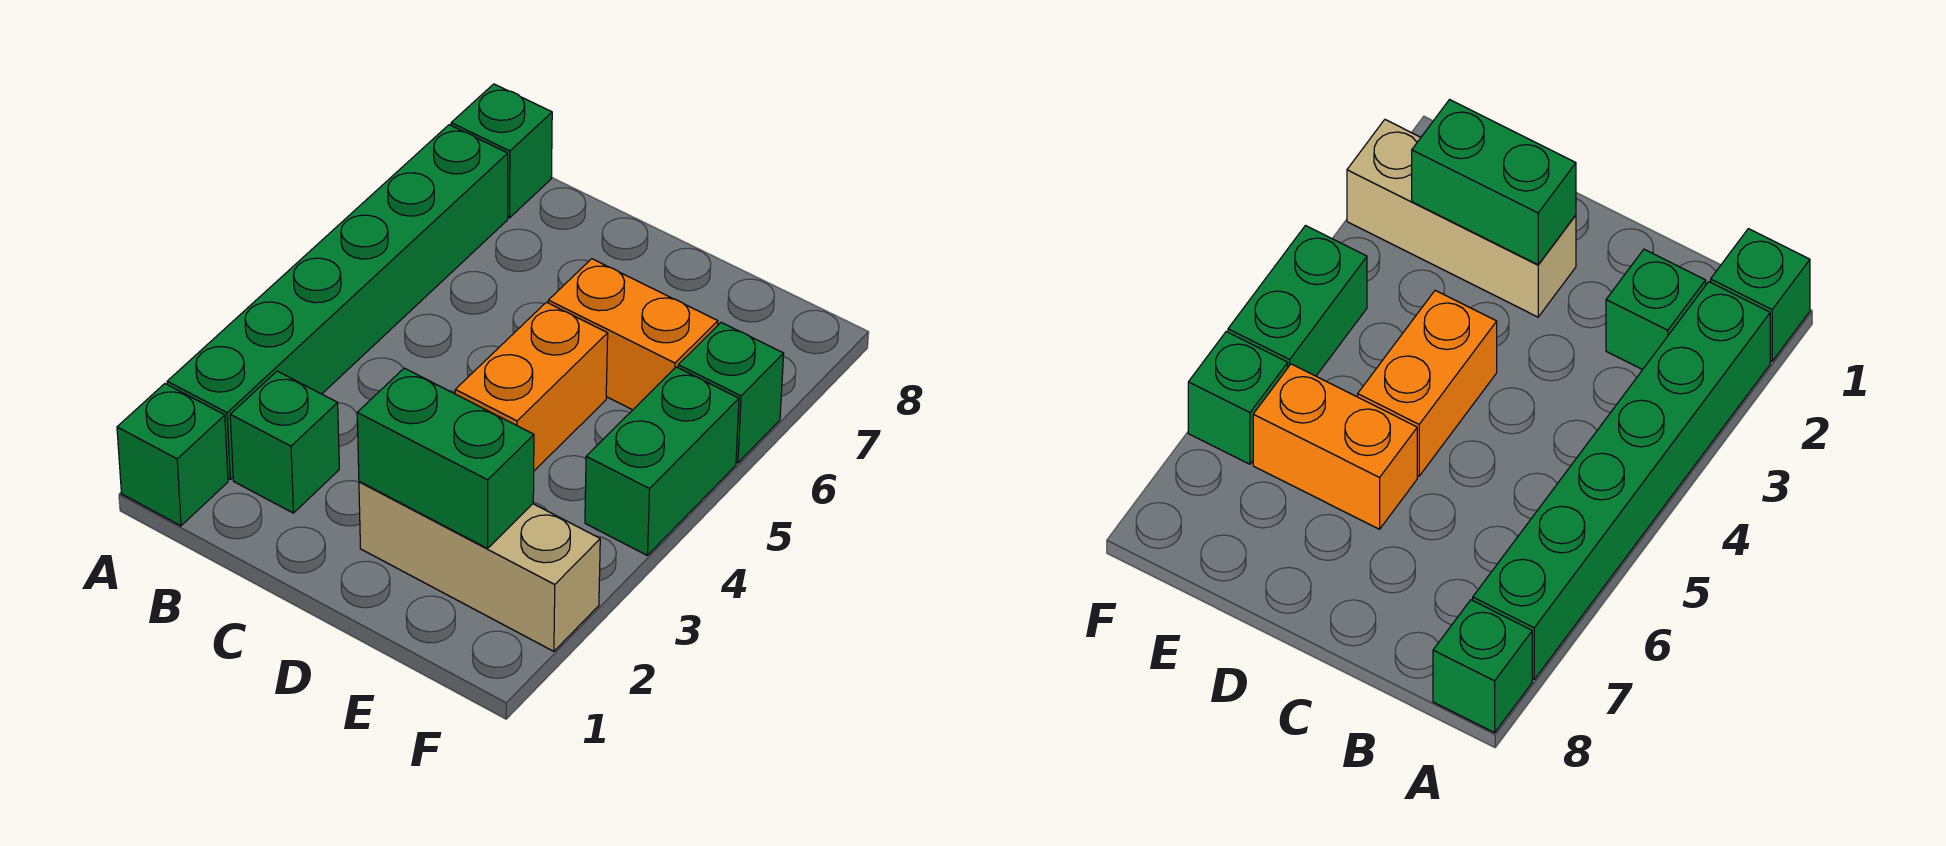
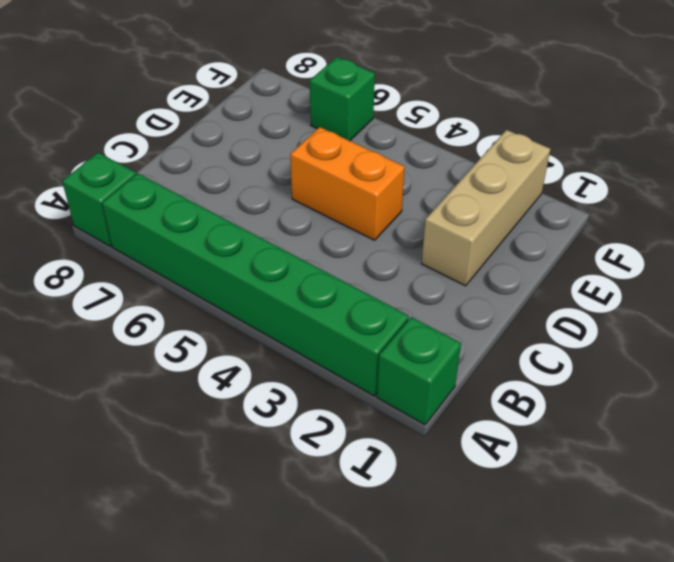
none -> green brick B2 level 1
none -> orange brick D6:E6 level 1

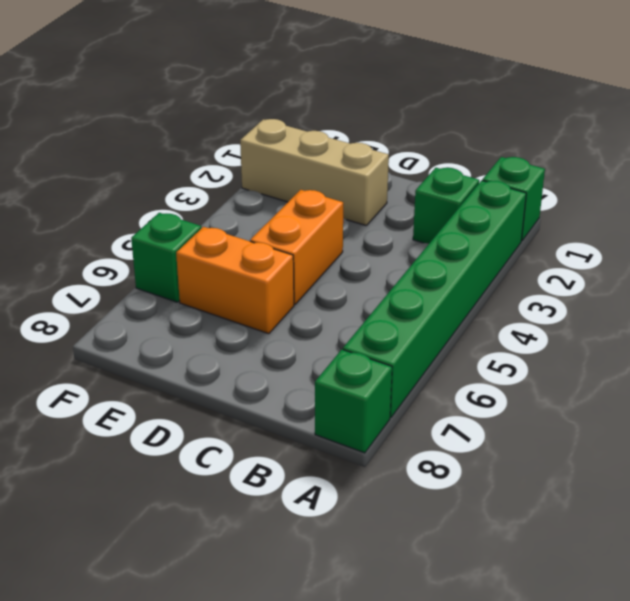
none -> green brick F4:F5 level 1
none -> green brick D2:E2 level 2

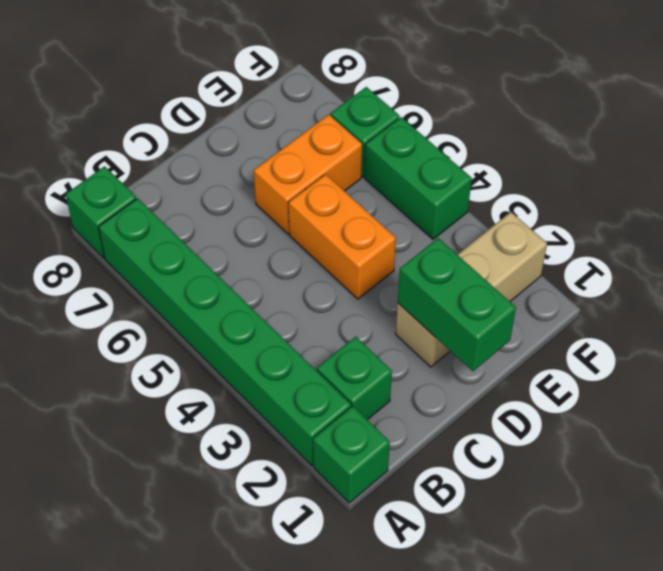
green brick D1:D2 level 2 -> green brick D2:E2 level 2

